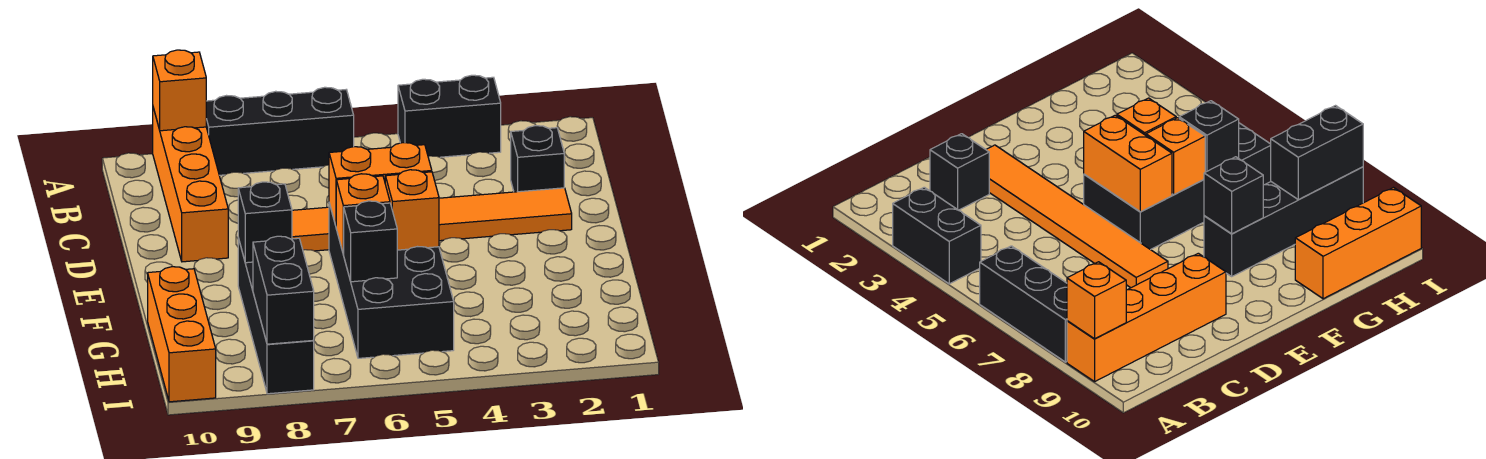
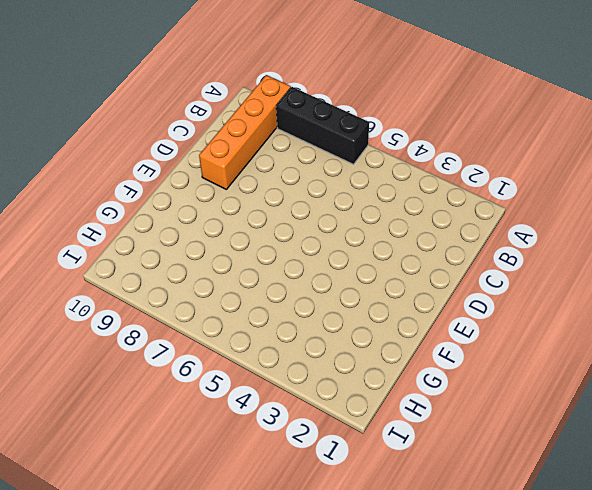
none -> black brick A3:A4 level 1
none -> black brick C2 level 1
none -> orange tile D2:D7 level 1

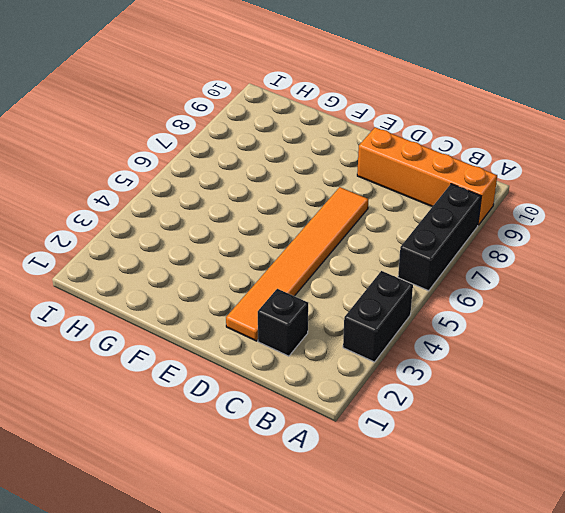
none -> black brick E5:H6 level 1
none -> black brick F8:I8 level 1
none -> orange brick G10:I10 level 1

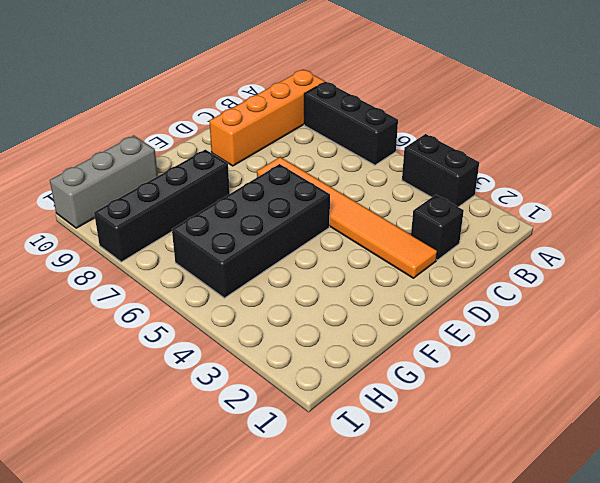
grey brick G10:I10 level 1 -> orange brick G10:I10 level 1
none -> orange brick A9 level 2
none -> orange brick E5:E6 level 2
none -> orange brick F5 level 2

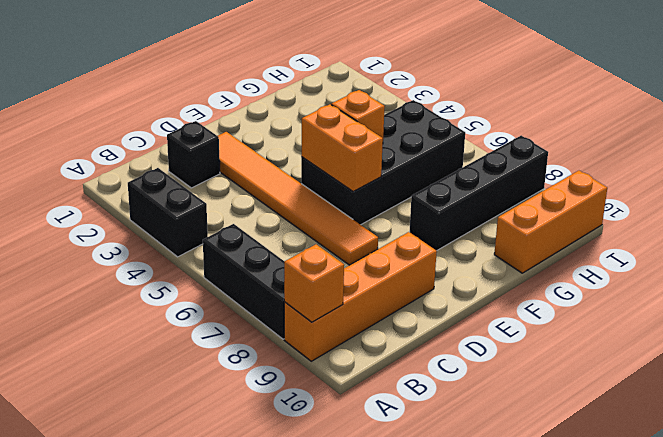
none -> orange brick F6 level 2
none -> black brick F8 level 2
none -> black brick G6 level 2

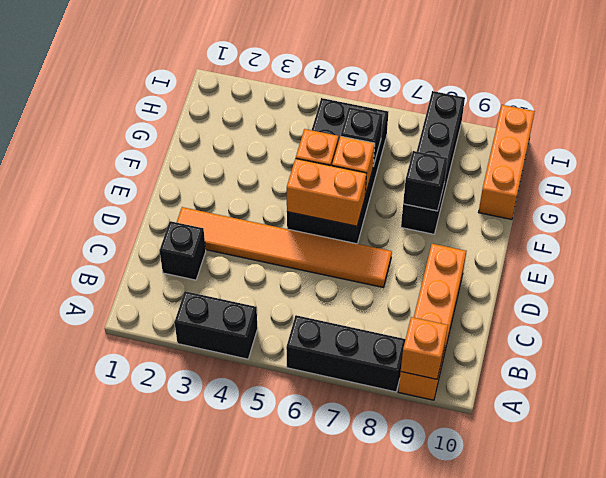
none -> black brick H8:I8 level 2

